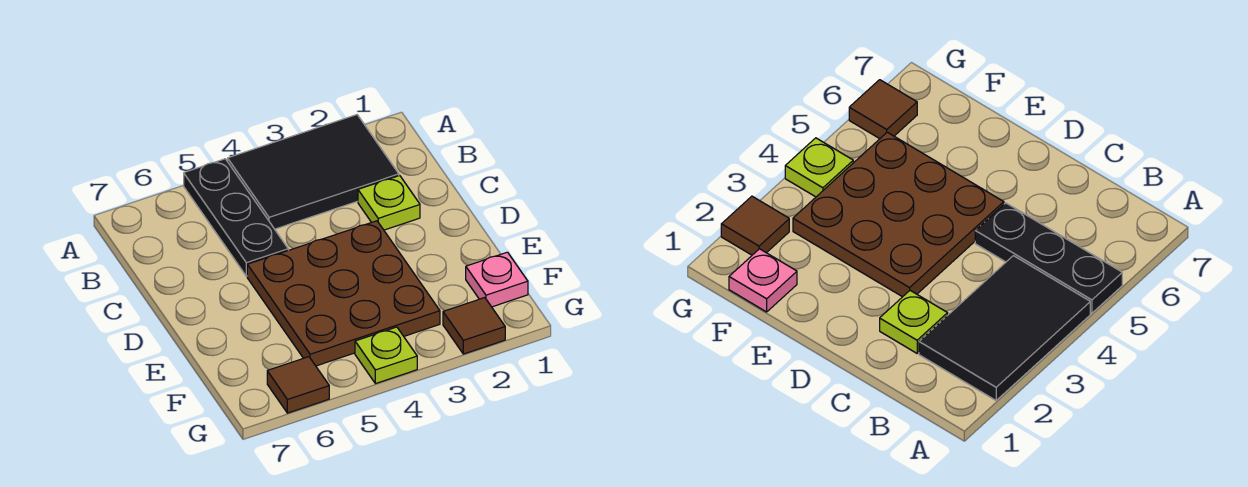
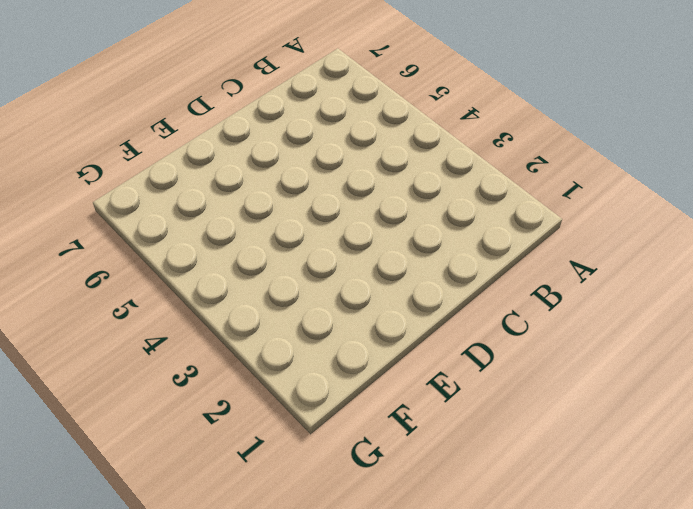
none -> black tile A2:B4 level 1
none -> black plate A5:C5 level 1

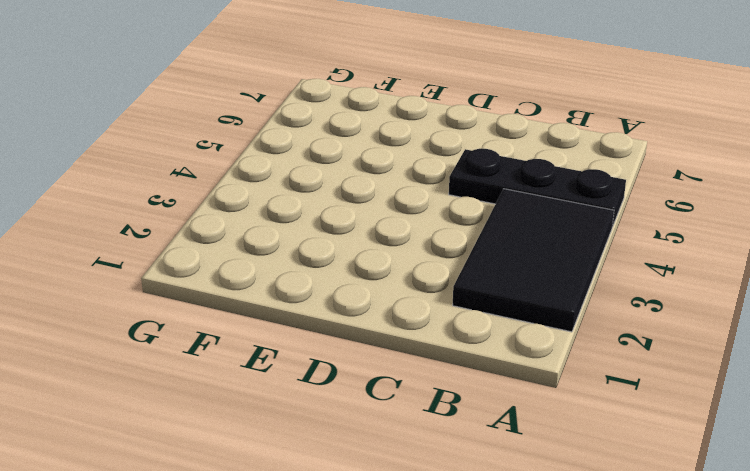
none -> lime plate C2 level 1
none -> brown plate D3:F5 level 1

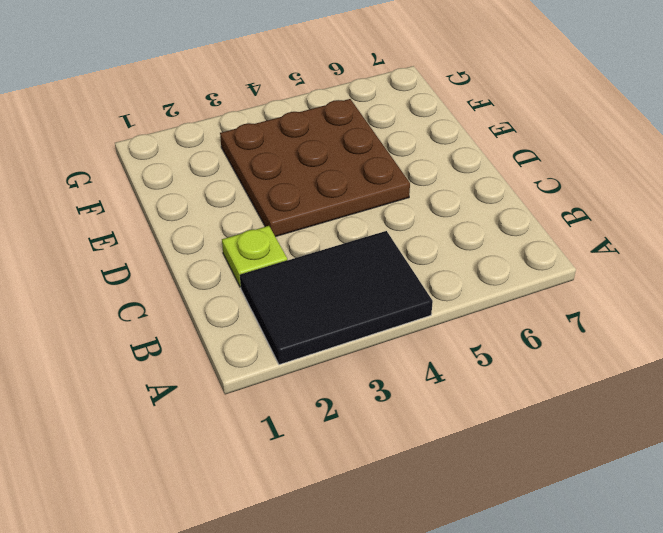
none -> black plate A5:C5 level 1
none -> pink plate F1 level 1

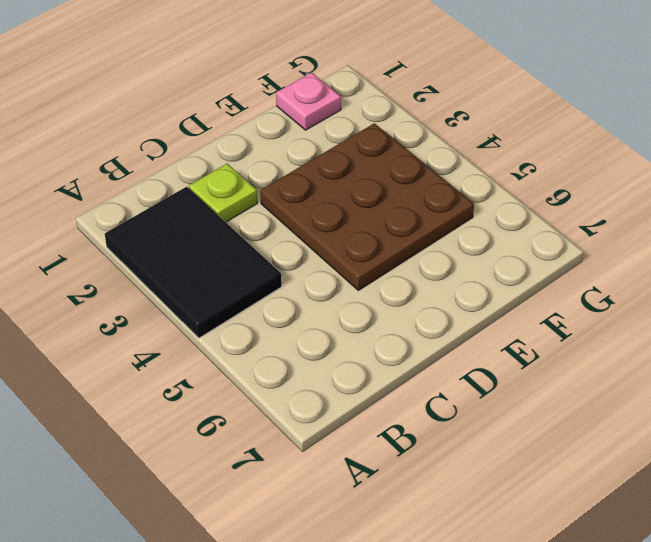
none -> black plate A5:C5 level 1
none -> brown tile G2 level 1

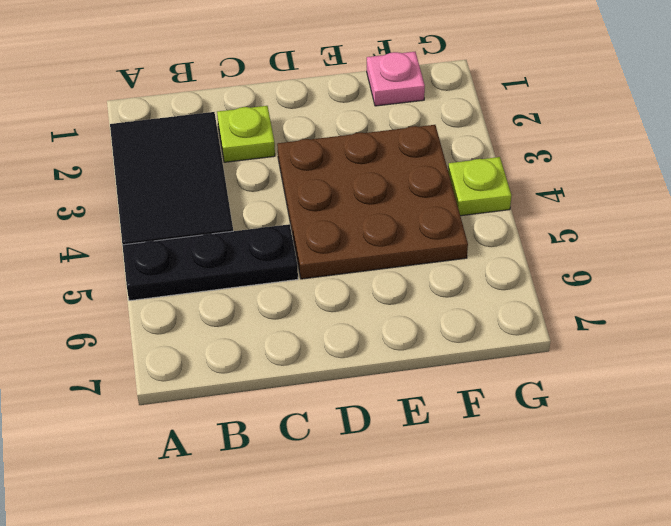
none -> brown tile G2 level 1
none -> brown tile G6 level 1

